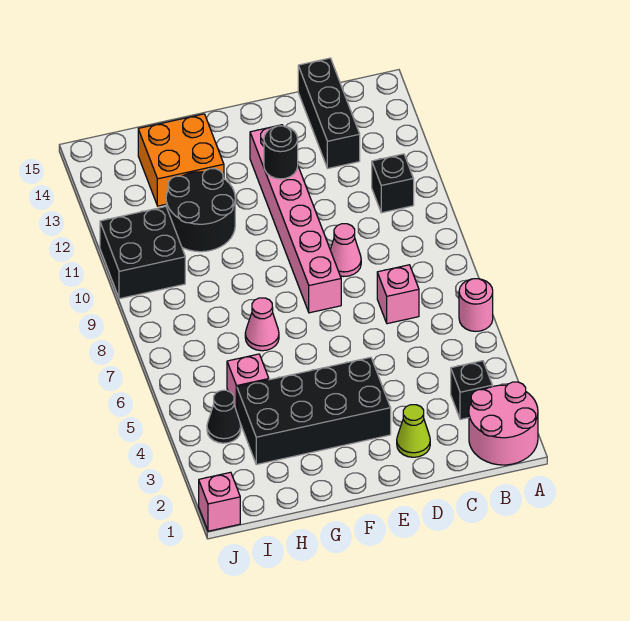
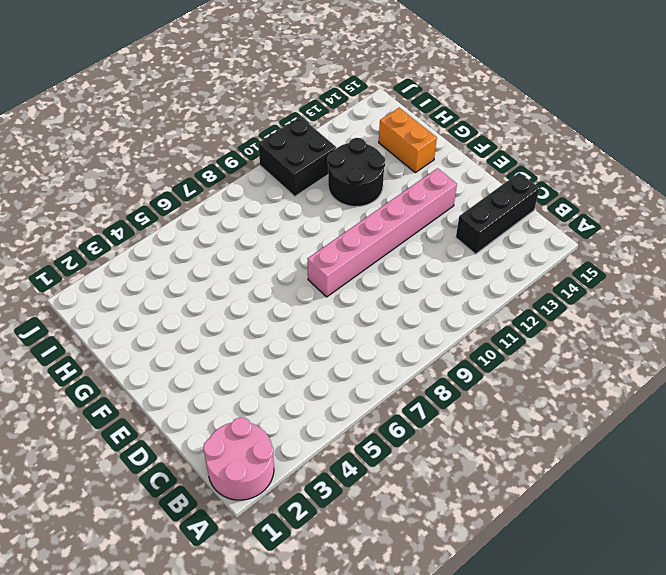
orange brick G14:H14 level 1 -> orange brick G13:H14 level 1
none -> pink round brick A6 level 1
none -> black brick B3 level 1
none -> black brick B11 level 1

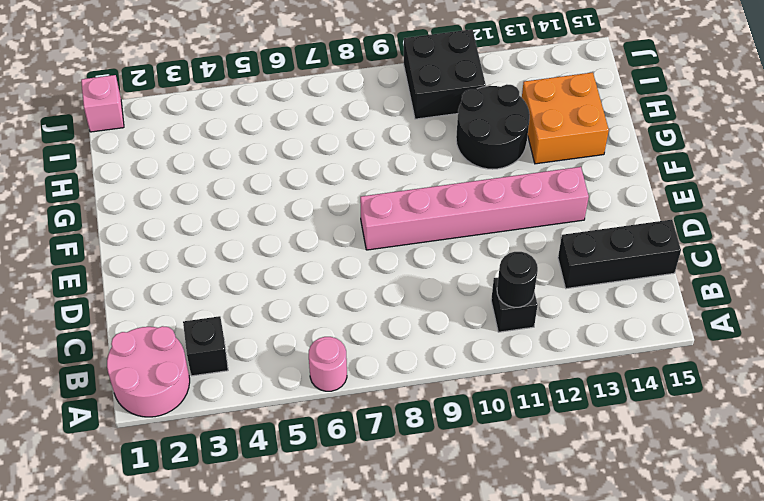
black round brick B11 level 2 -> black round brick E12 level 2
none -> pink brick C7 level 1
none -> lime cone D2 level 1
none -> pink cone D9 level 1

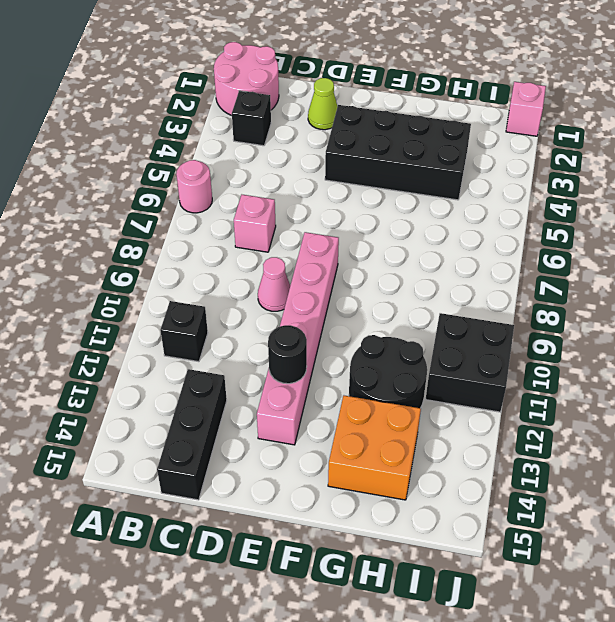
none -> pink cone G7 level 1
none -> pink brick H5 level 1
none -> black cone I4 level 1

